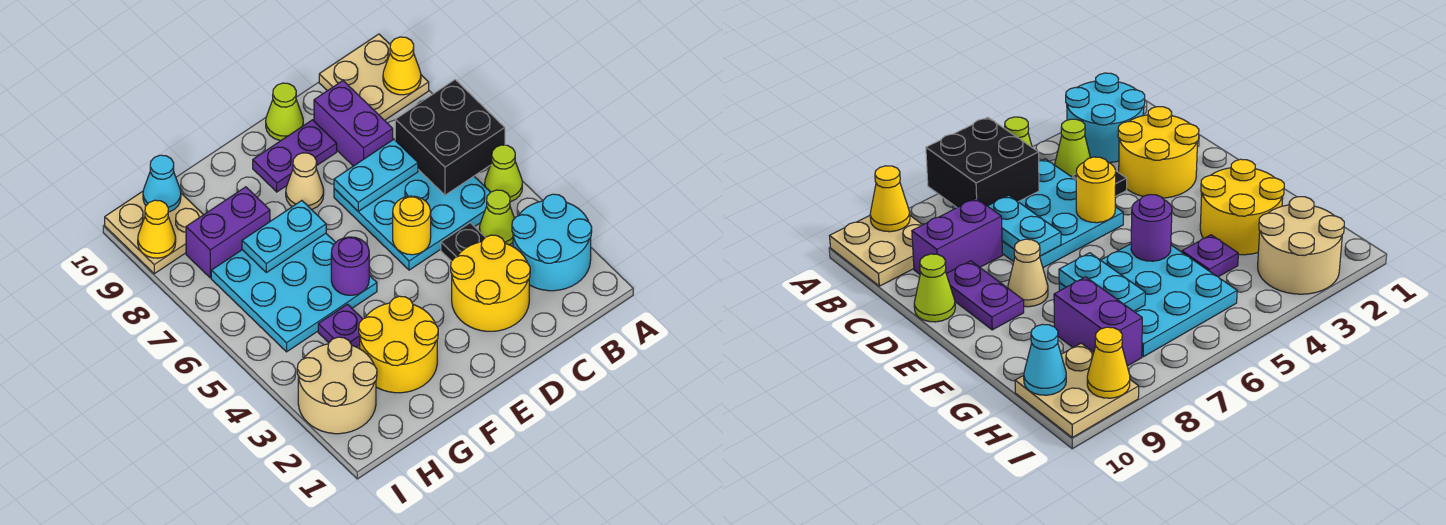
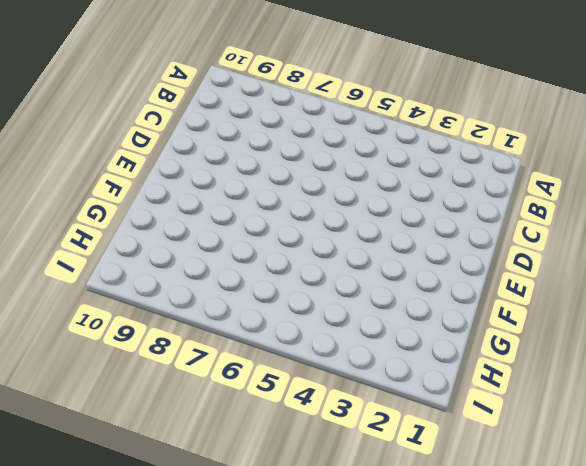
none -> cyan round brick A2:B3 level 1
none -> lime cone A5 level 1
none -> tan plate A9:B10 level 1

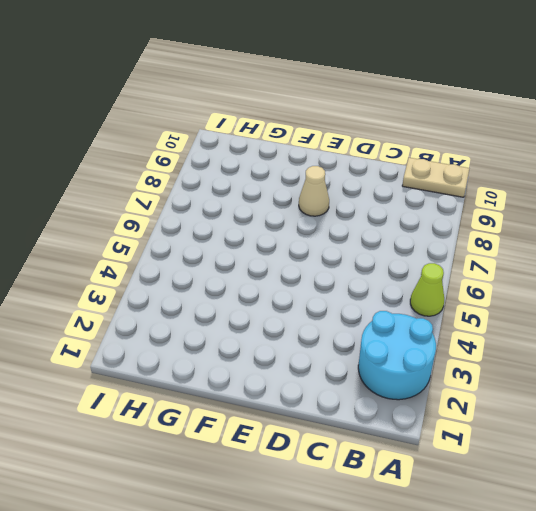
tan plate A10:B10 level 1 -> tan plate A9:B10 level 1
none -> lime cone B4 level 1
none -> cyan plate B5:D7 level 1
none -> yellow round brick C2:D3 level 1

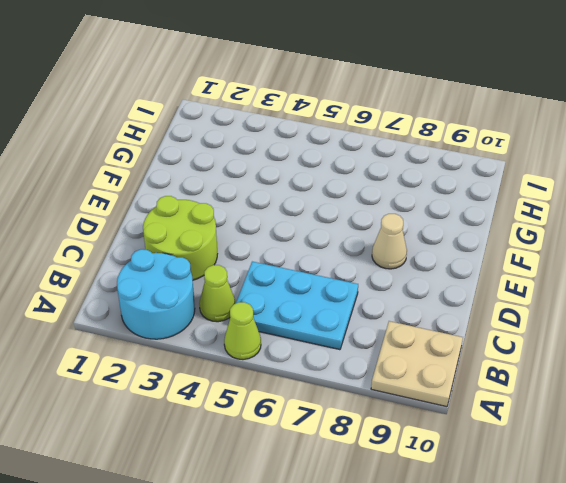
cyan plate B5:C7 level 1 -> cyan plate B5:D7 level 1
lime round brick C2:D3 level 1 -> yellow round brick C2:D3 level 1
none -> black plate C4 level 1
none -> purple brick C8:C9 level 1
none -> purple plate D9:E9 level 1

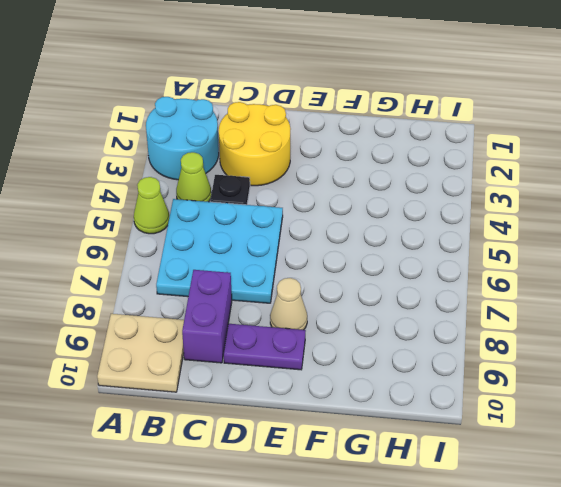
none -> lime cone D10 level 1
none -> yellow round brick F2:G3 level 1
none -> cyan plate F5:H7 level 1

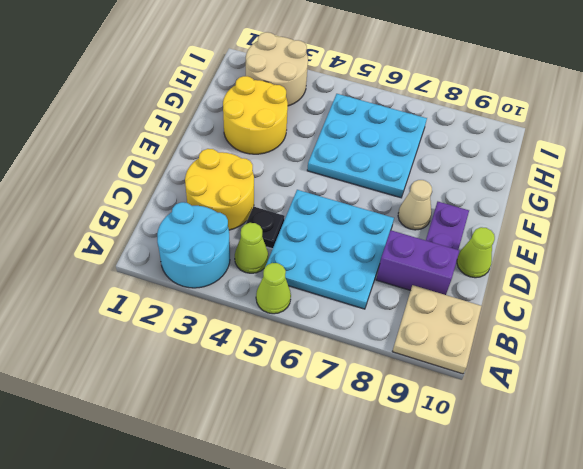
none -> purple plate G4 level 1
none -> purple brick G8:H8 level 1
none -> tan plate H9:I10 level 1

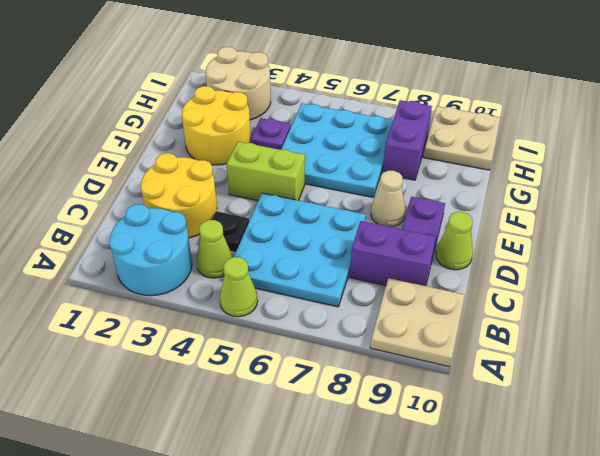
lime brick E4:E5 level 1 -> none
none -> black brick A6:B7 level 2
none -> yellow cone A9 level 2
none -> cyan plate C7:D7 level 2

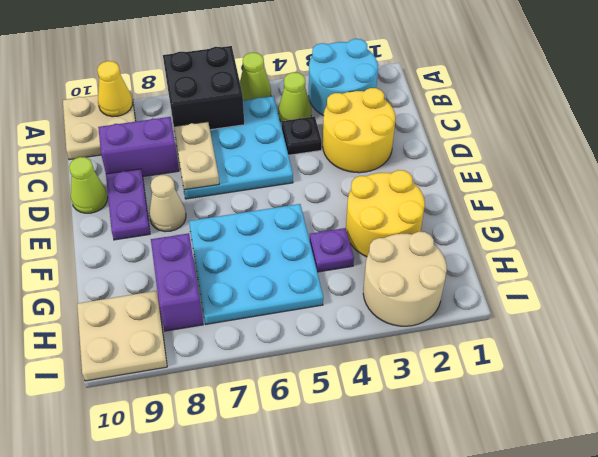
tan plate C7:D7 level 2 -> cyan plate C7:D7 level 2
none -> yellow round brick D5 level 2
none -> purple round brick F5 level 2
none -> cyan plate F7:G7 level 2

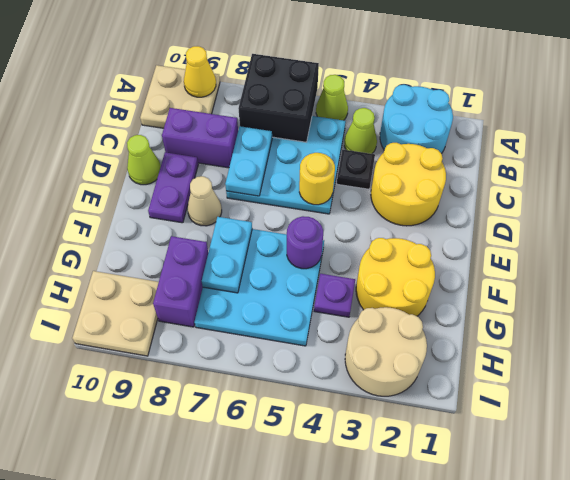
none -> cyan cone H10 level 2
none -> yellow cone I9 level 2

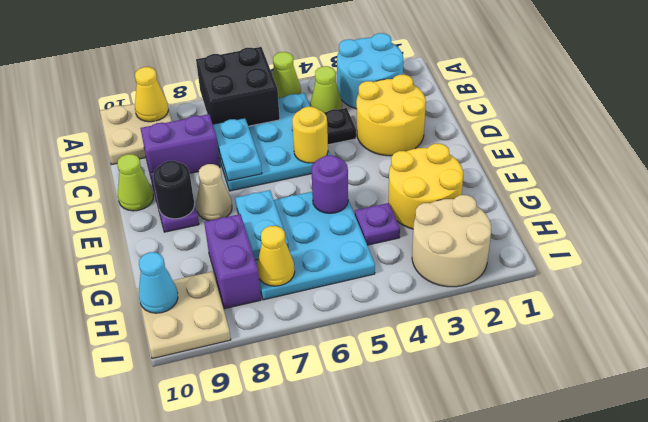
black round brick E9 level 2 -> none
yellow cone H7 level 2 -> yellow cone I9 level 2

